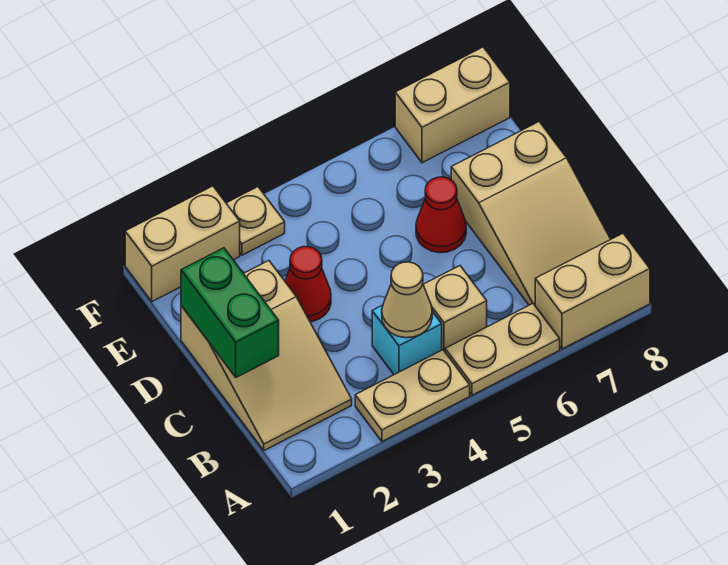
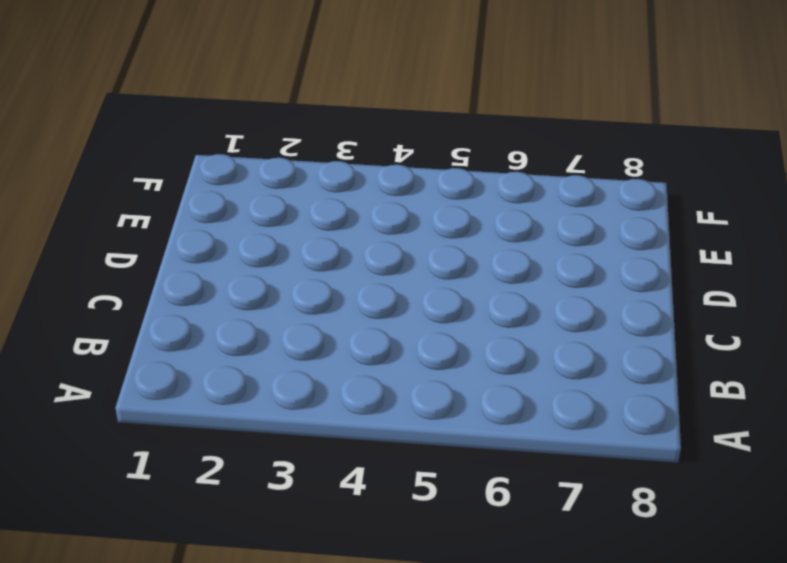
none -> tan plate A3:A4 level 1
none -> tan plate A5:A6 level 1
none -> tan brick A7:A8 level 1

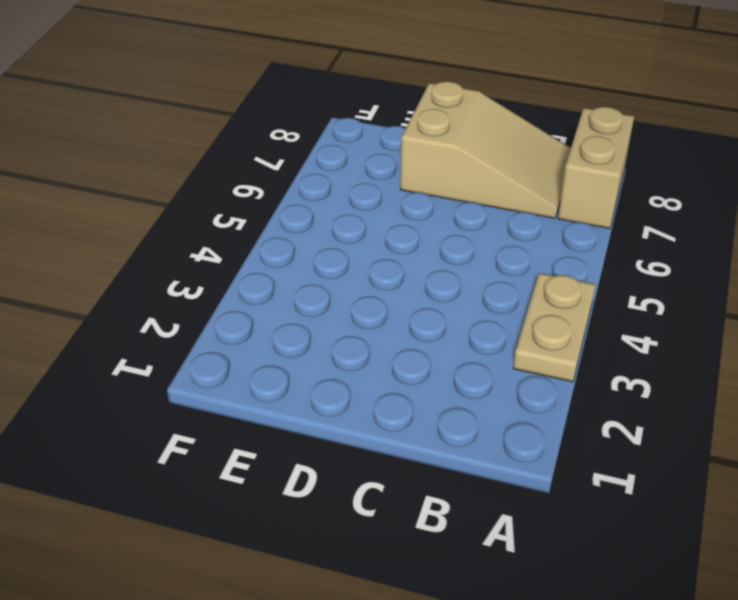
none -> tan plate A5:A6 level 1
none -> tan slope B1:D2 level 1 top D
none -> cyan brick B4 level 1

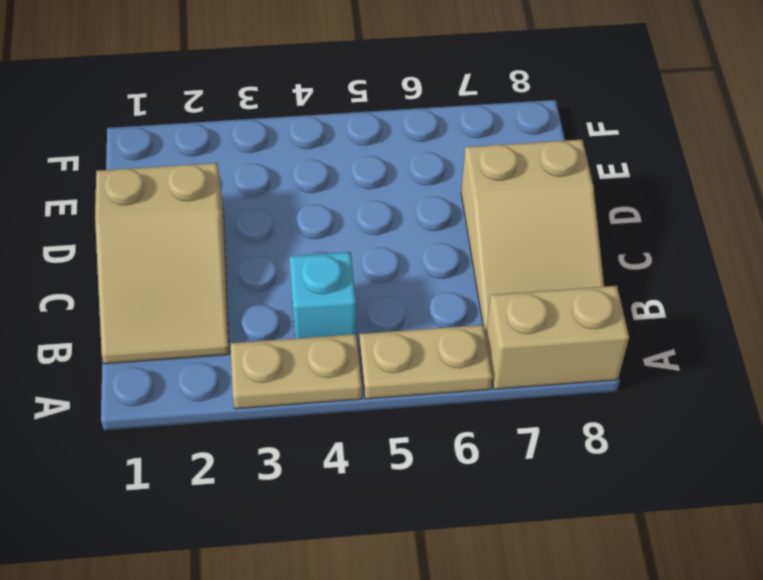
none -> tan brick B5 level 1
none -> red cone D3 level 1
none -> red cone D6 level 1

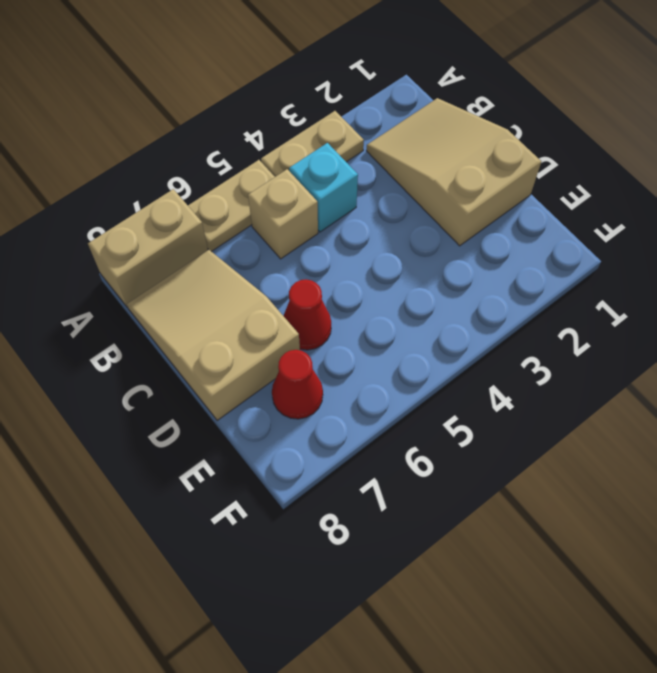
red cone E7 level 1 -> red cone D3 level 1
none -> tan brick F1:F2 level 1
none -> tan plate F3 level 1
none -> tan brick F7:F8 level 1

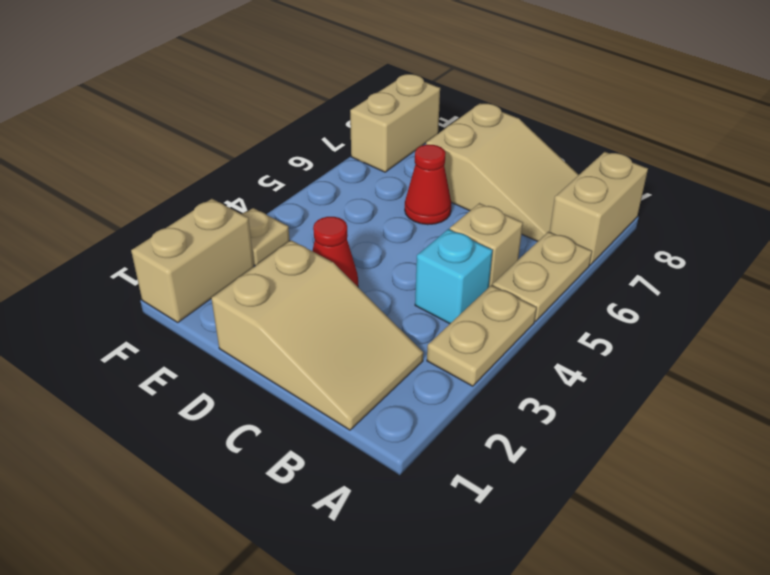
none -> tan cone B4 level 2
none -> green brick C1:D1 level 2

